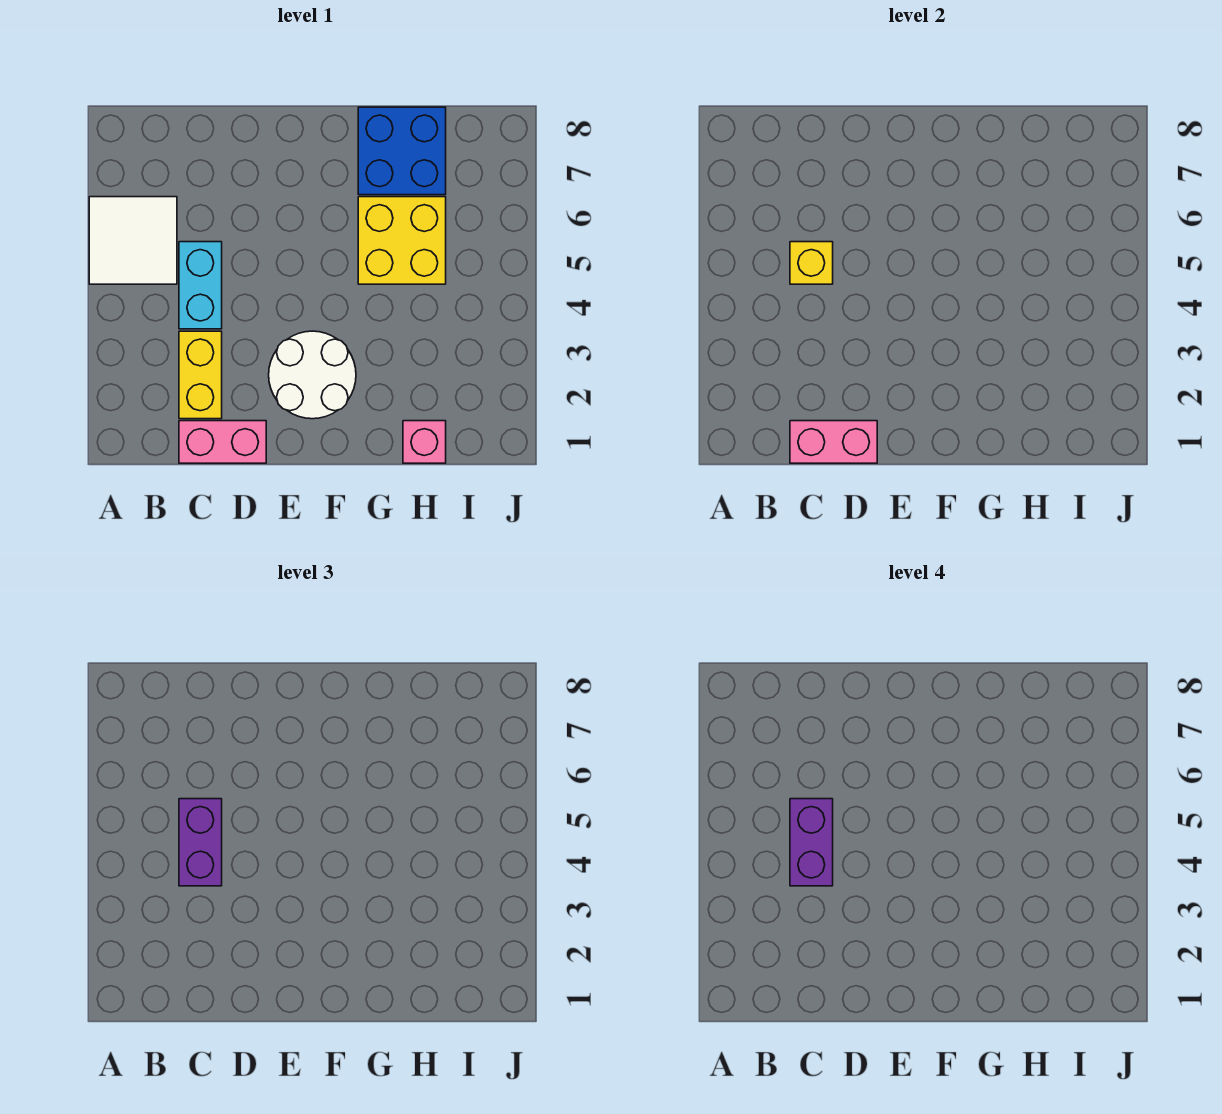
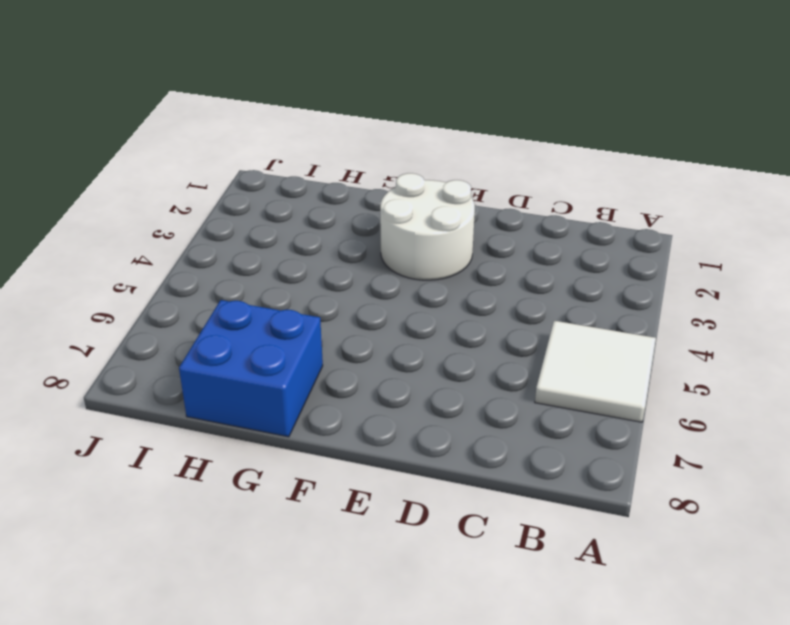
none -> pink brick C1:D1 level 1
none -> yellow brick C2:C3 level 1
none -> cyan brick C4:C5 level 1

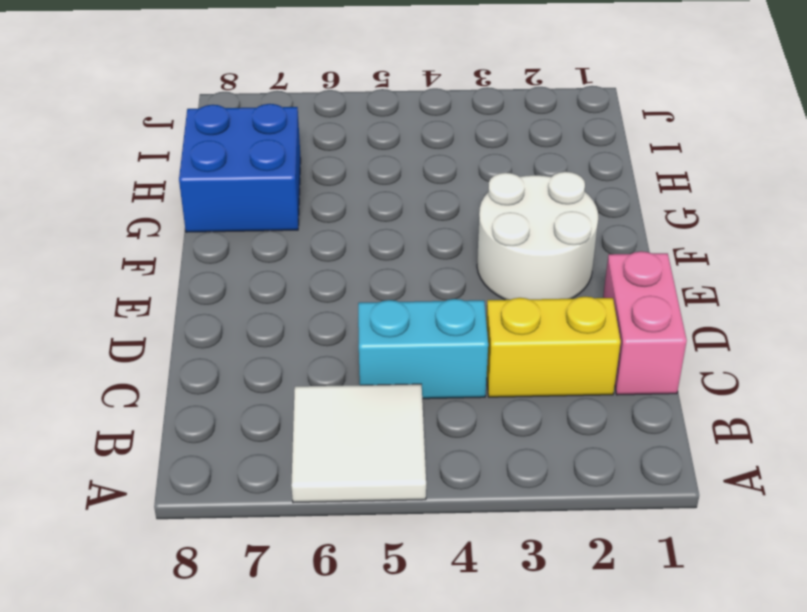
none -> yellow brick G5:H6 level 1
none -> pink brick H1 level 1
none -> pink brick C1:D1 level 2

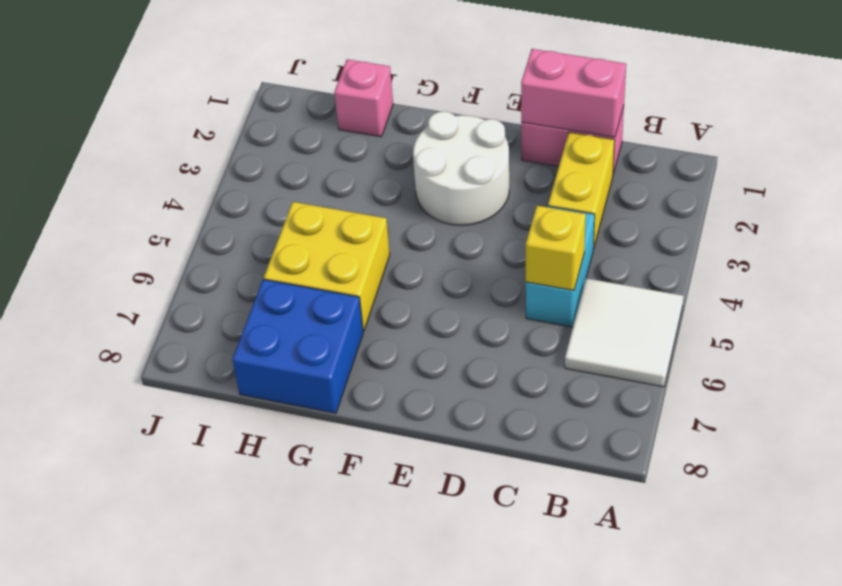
none -> purple brick C4:C5 level 3
none -> purple brick C4:C5 level 4

